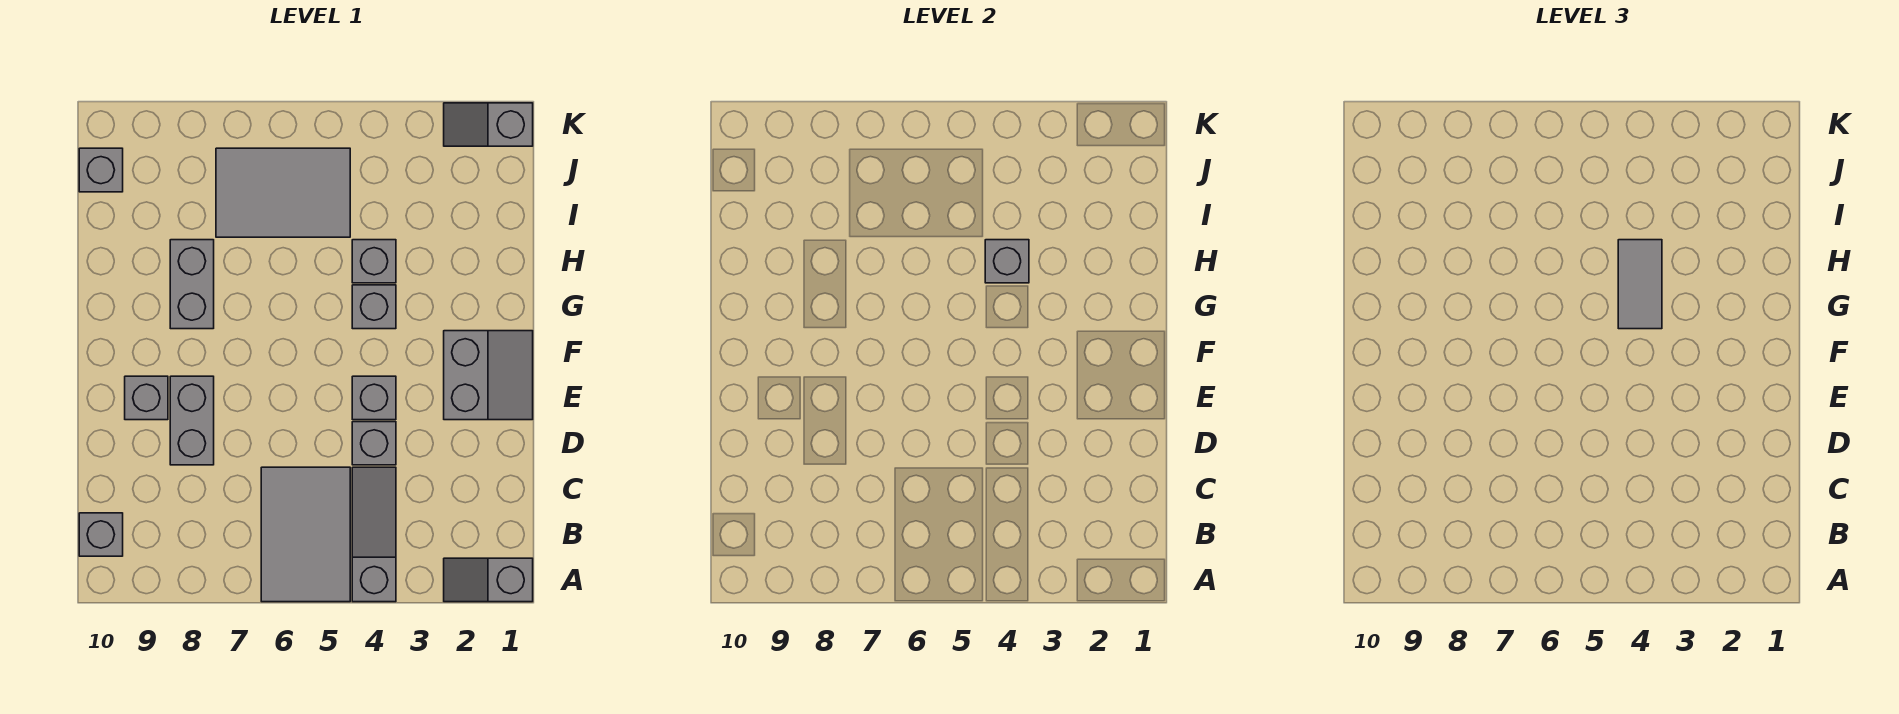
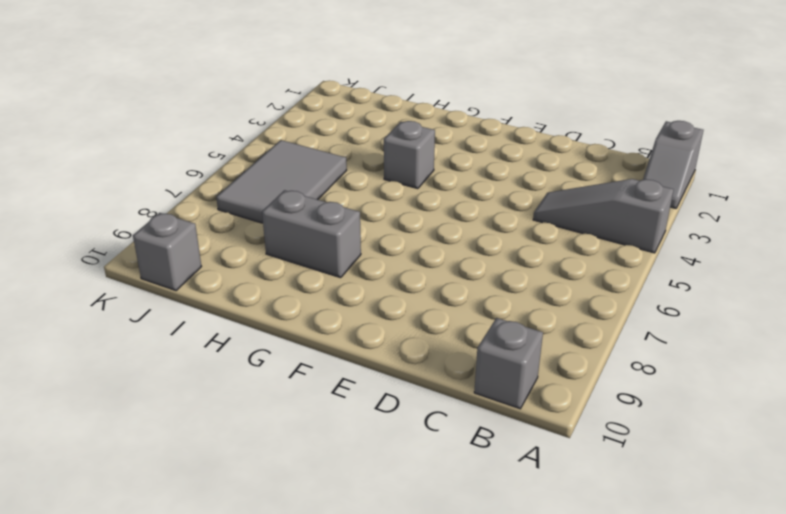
none -> grey tile A5:C6 level 1
none -> grey brick D4 level 1
none -> grey brick D8:E8 level 1

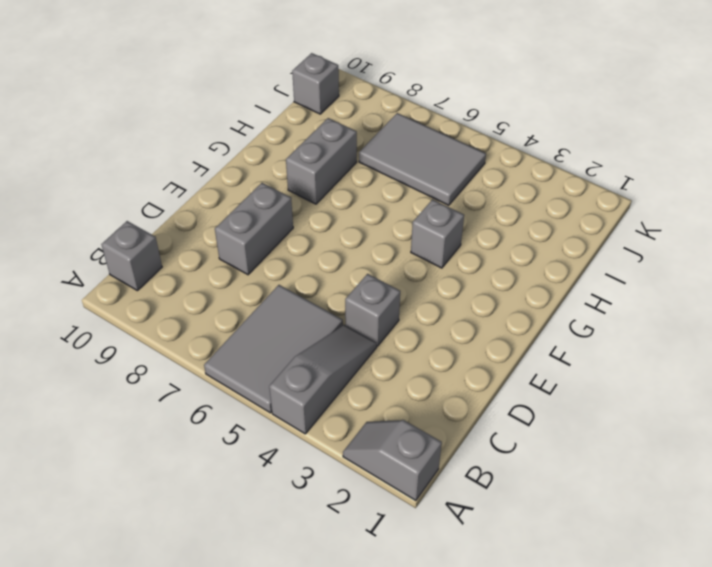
none -> grey slope E1:F2 level 1 top 2
none -> grey brick E4 level 1
none -> grey brick E9 level 1

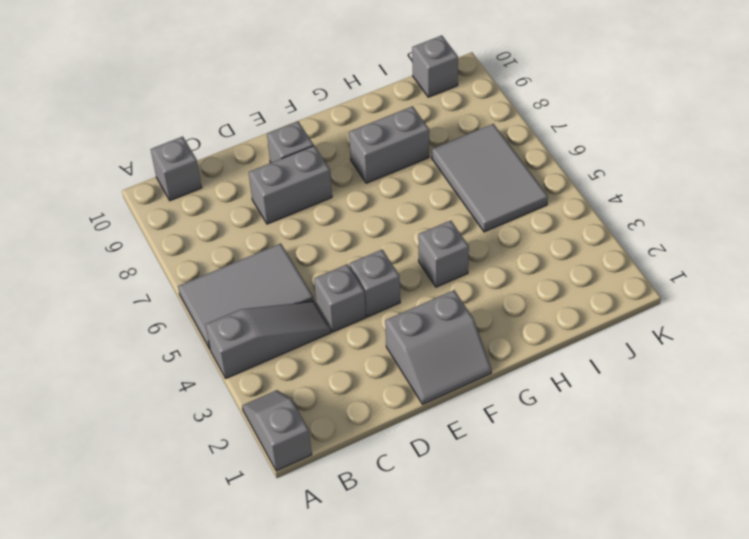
none -> grey brick H4 level 1
none -> grey slope K1:K2 level 1 top 1
none -> grey brick H4 level 2

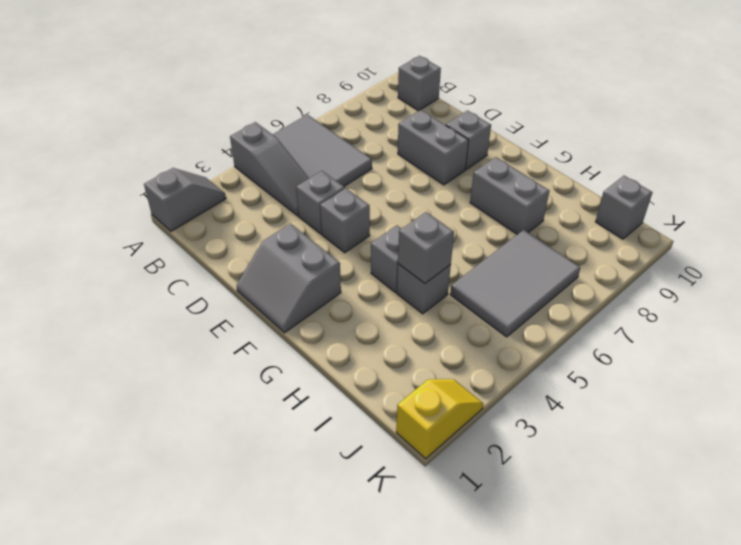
yellow slope K1:K2 level 1 top 1 -> grey slope K1:K2 level 1 top 1
none -> grey tile G4:H4 level 3

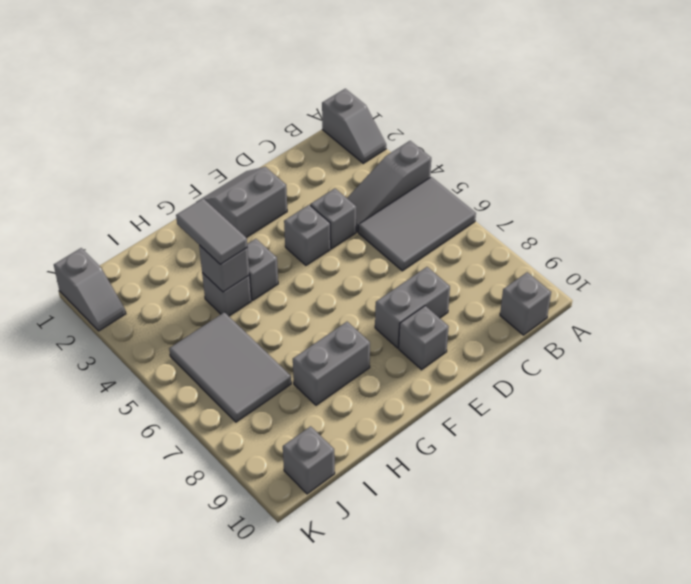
grey tile H3:H4 level 3 -> grey tile G4:H4 level 3

